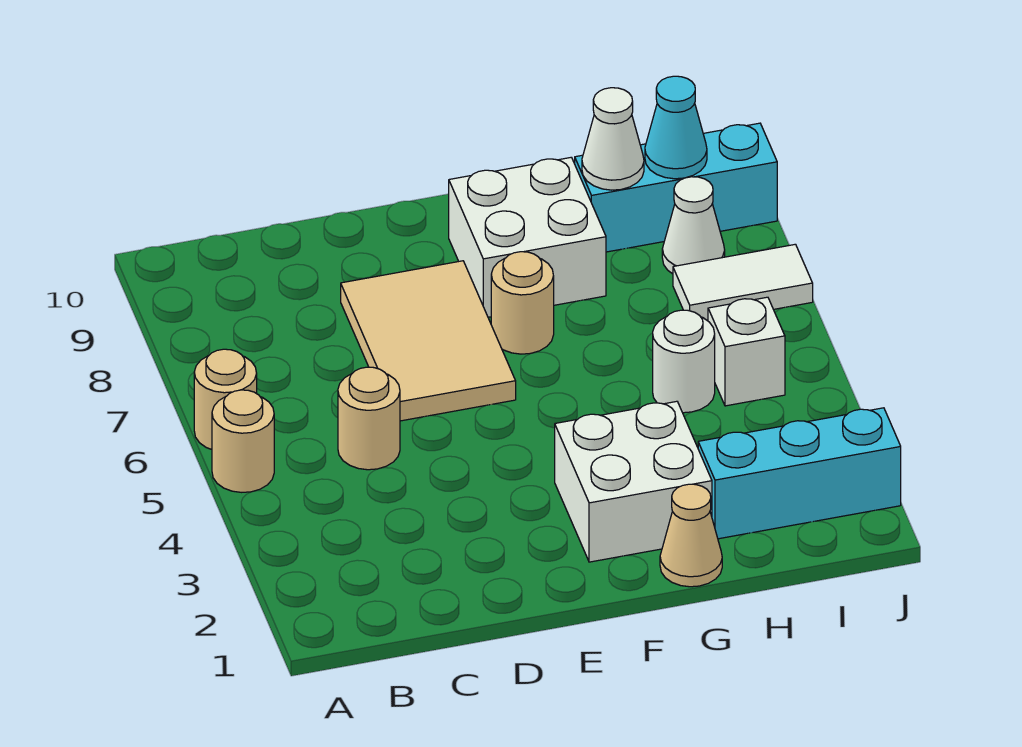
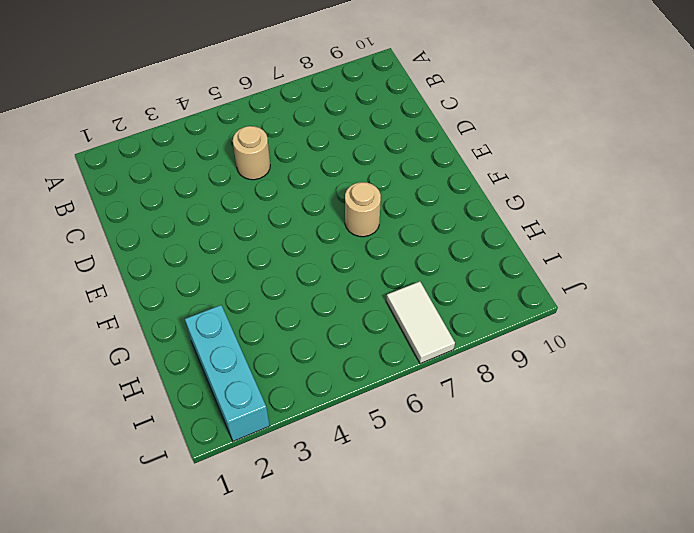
none -> tan round brick A5 level 1
none -> tan round brick A6 level 1
none -> tan tile D6:E8 level 1

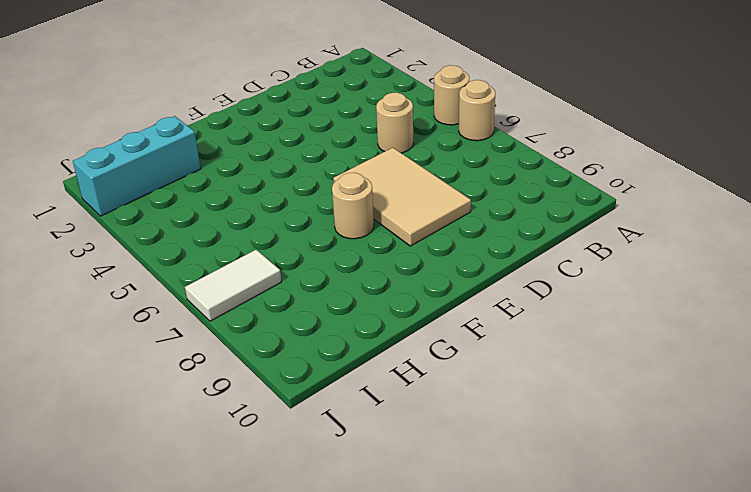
none -> white brick F2:G3 level 1
none -> white brick F8:G9 level 1
none -> tan cone G1 level 1

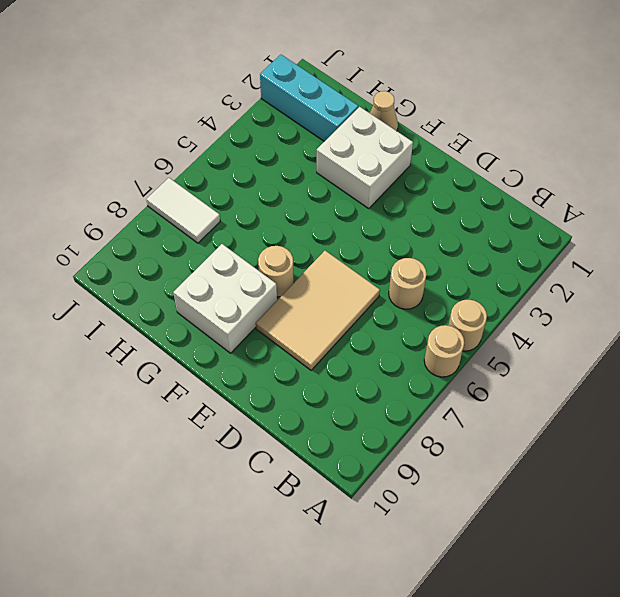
none -> white round brick H5 level 1
none -> cyan brick H9:J9 level 1
none -> white brick I5 level 1

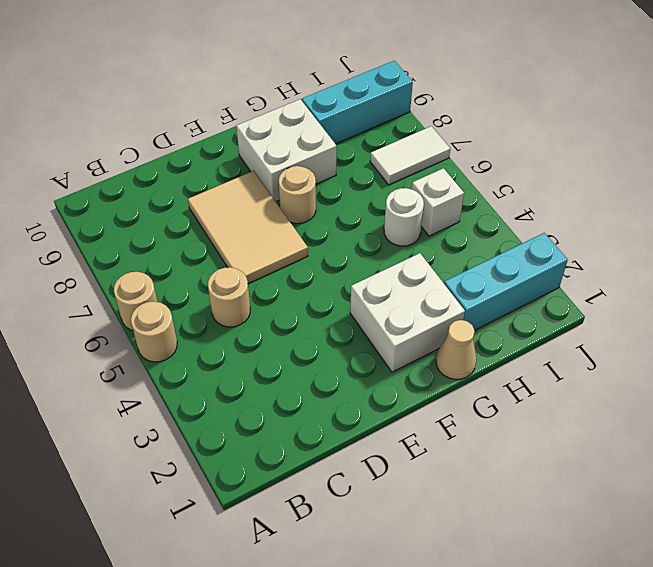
none -> white cone I8 level 1
none -> white cone H9 level 2
none -> cyan cone I9 level 2

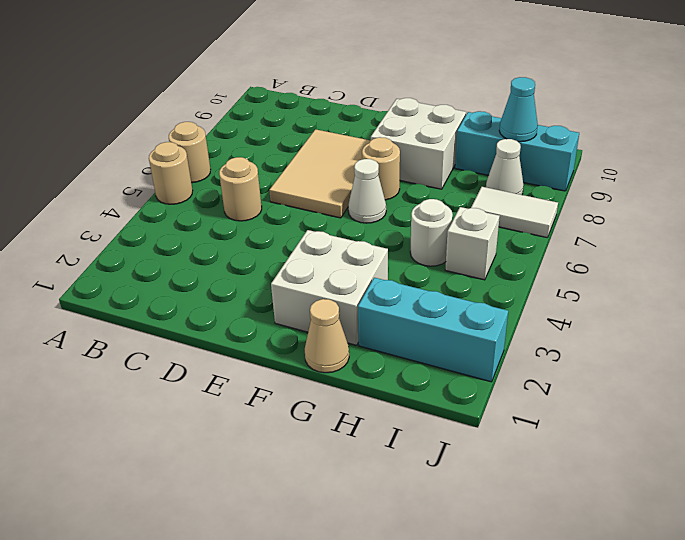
white cone F6 level 1 -> white cone H9 level 2

